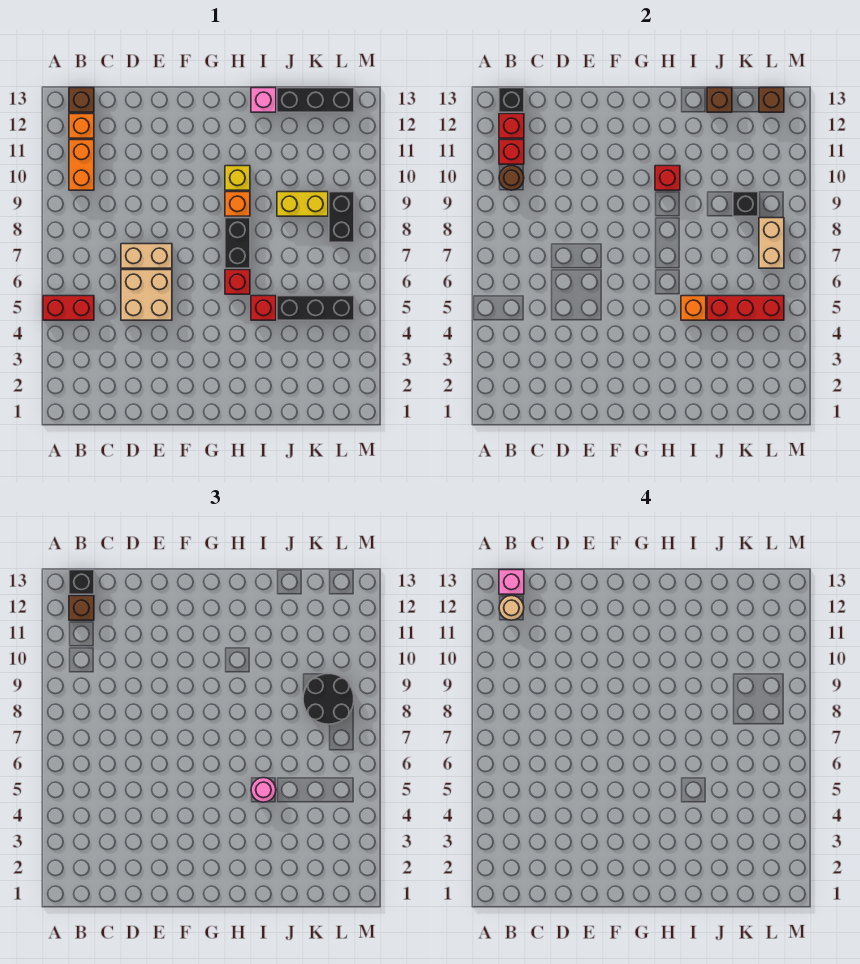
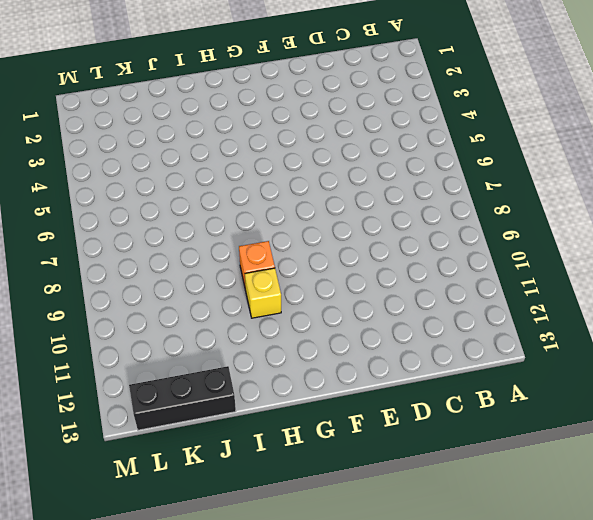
none -> red brick A5:B5 level 1
none -> orange brick B10:B11 level 1
none -> orange brick B12 level 1
none -> brown brick B13 level 1

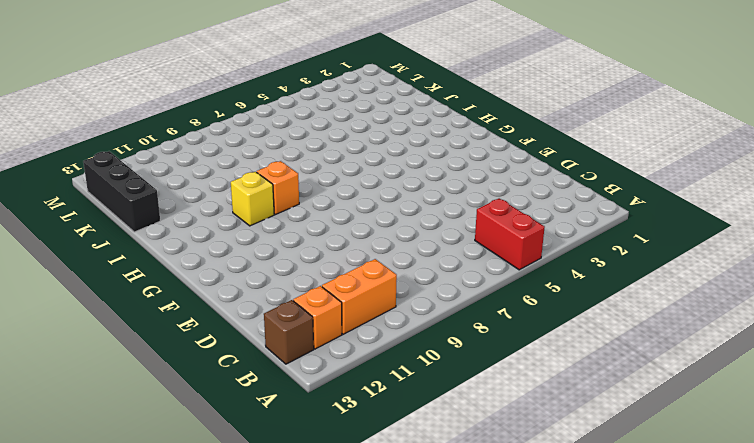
none -> tan brick D5:E6 level 1
none -> tan brick D7:E7 level 1
none -> red brick H6 level 1
none -> black brick H7:H8 level 1

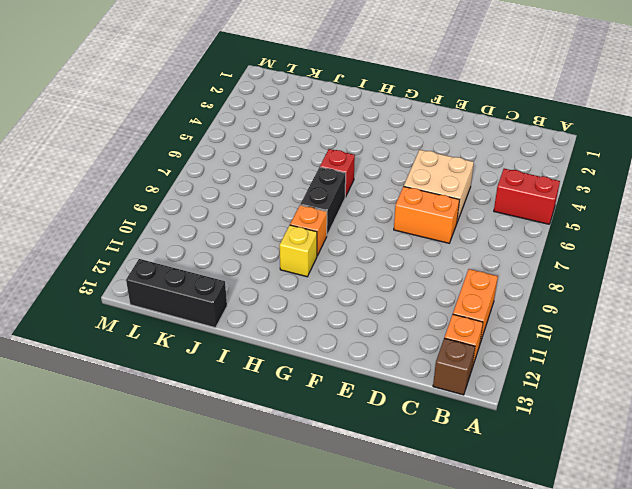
orange brick D7:E7 level 1 -> tan brick D7:E7 level 1
none -> red brick I5 level 1
none -> pink brick I13 level 1
none -> black brick J5:L5 level 1
none -> yellow brick J9:K9 level 1

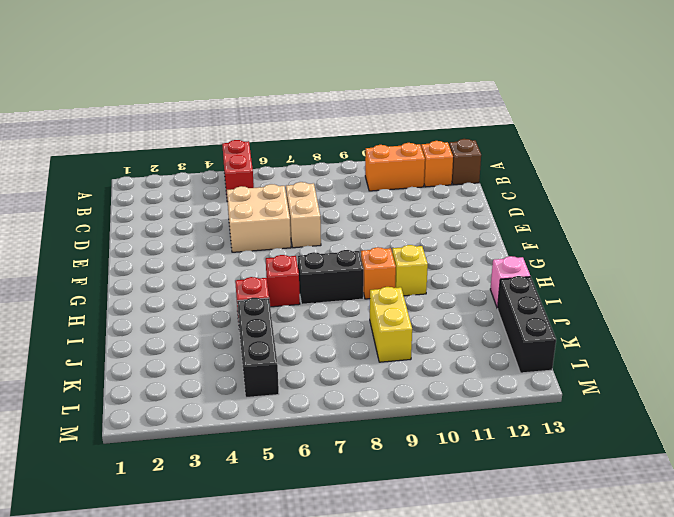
none -> black brick L8:L9 level 1
none -> brown round brick B10 level 2
none -> red brick B11 level 2
none -> red brick B12 level 2

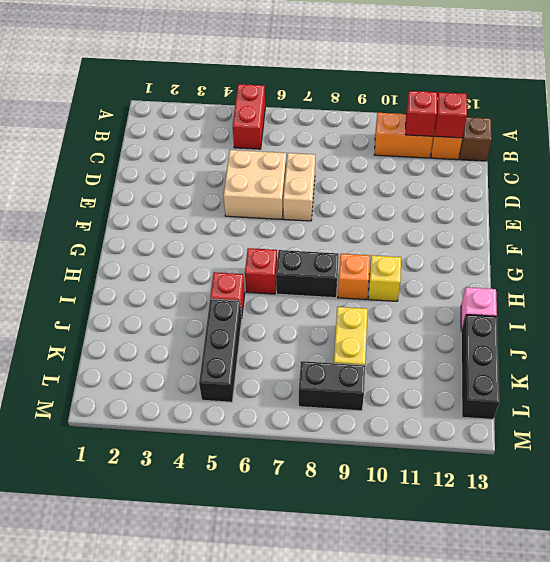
none -> brown round brick B10 level 2
none -> black brick B13 level 2
none -> red brick H10 level 2
none -> orange brick I5 level 2

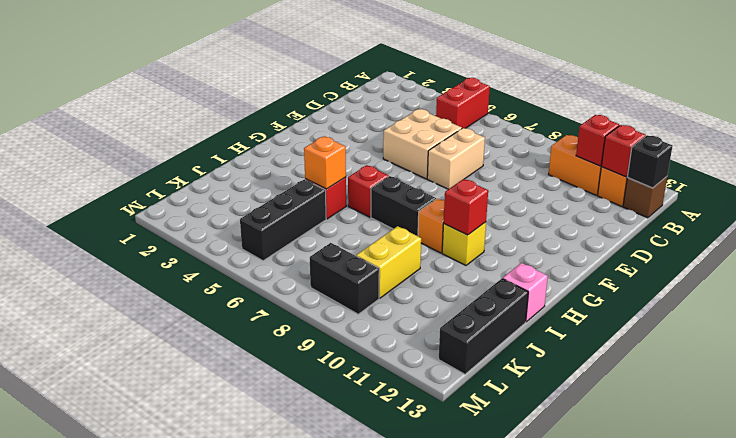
none -> brown round brick B10 level 2
none -> red brick J5:L5 level 2
none -> brown brick J13 level 2
none -> black brick K9 level 2

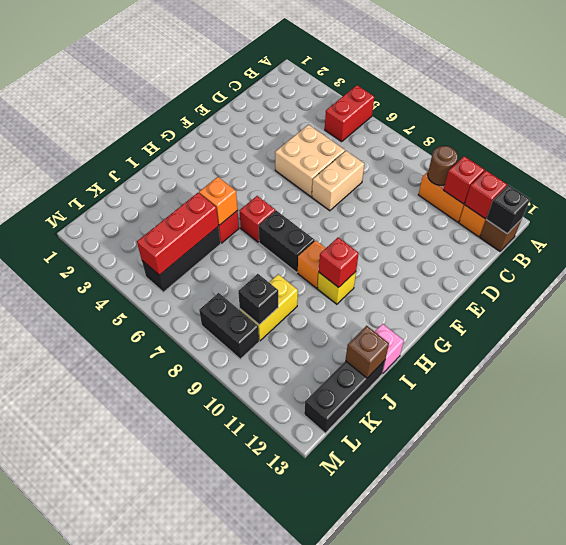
none -> tan brick L7:L8 level 2
none -> brown brick L13 level 2
none -> brown brick B12 level 3
none -> black brick B13 level 3

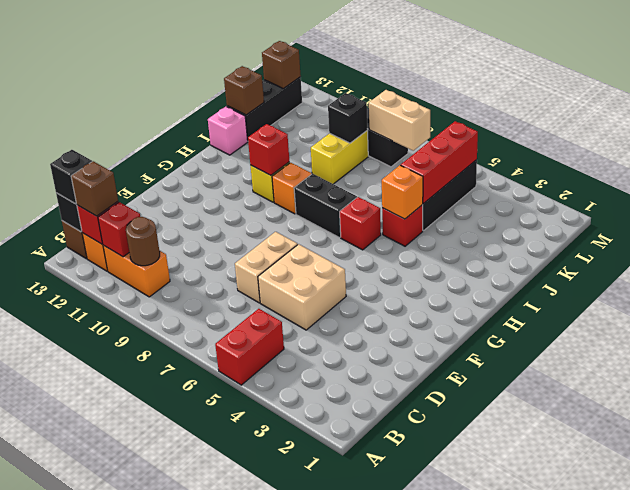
none -> pink round brick I5 level 3
none -> black round brick K8:L9 level 3
none -> tan round brick B12 level 4
none -> pink brick B13 level 4

